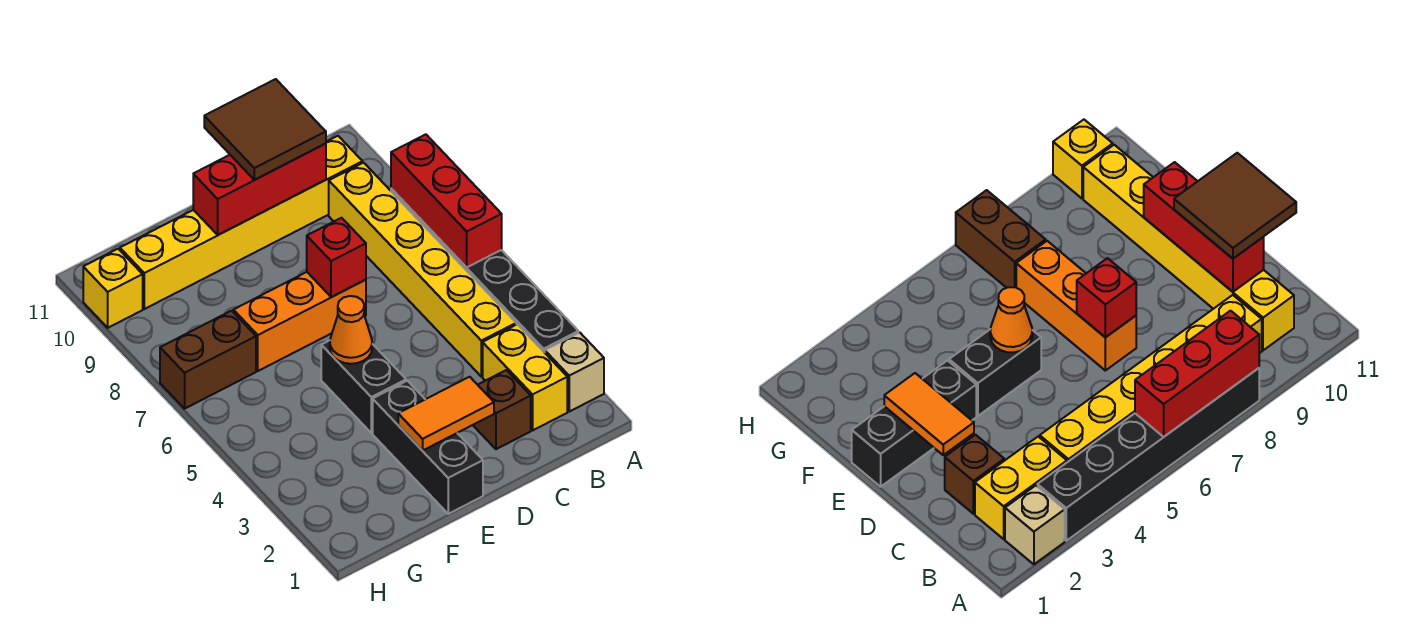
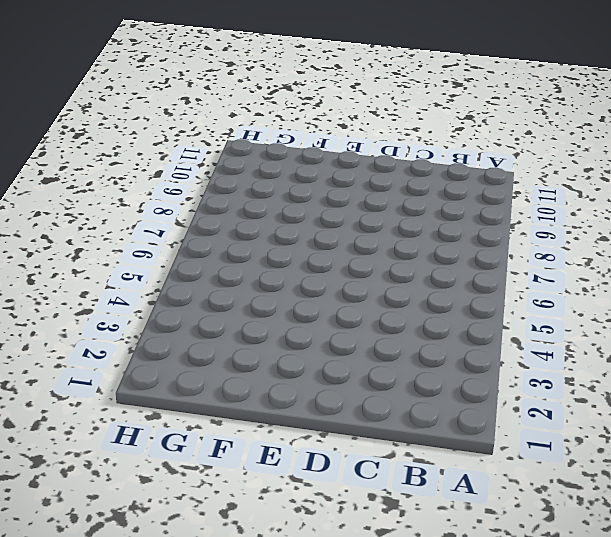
none -> tan brick A2 level 1
none -> black brick A3:A8 level 1
none -> yellow brick B2:B3 level 1

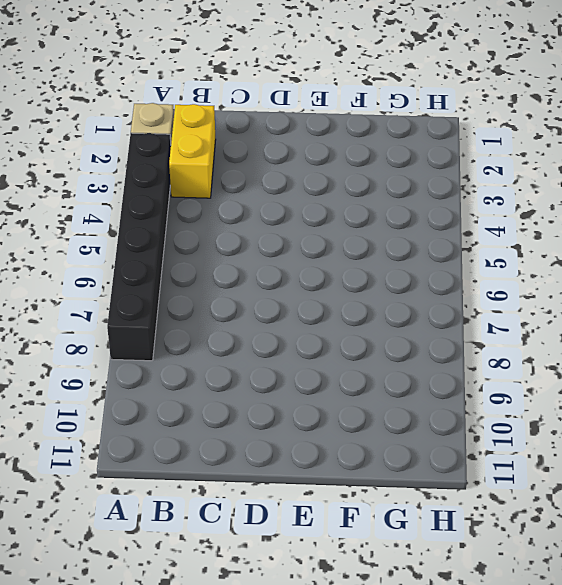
none -> yellow brick B4:B9 level 1
none -> yellow brick B10:G10 level 1
none -> brown brick C2 level 1

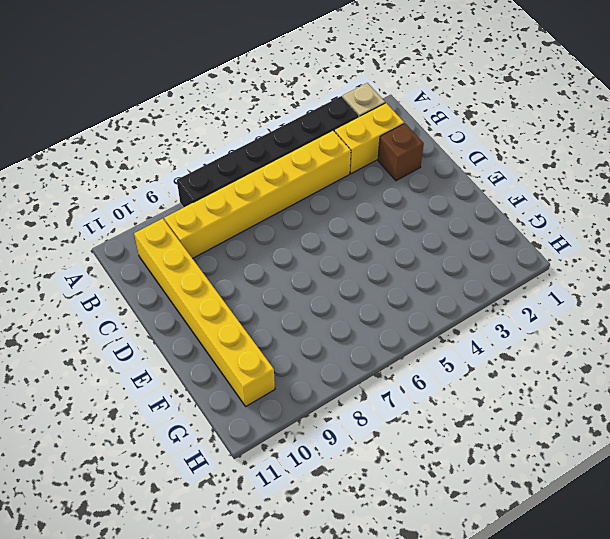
none -> orange brick D7:F7 level 1
none -> black brick E1:E3 level 1
none -> black brick E4:E5 level 1

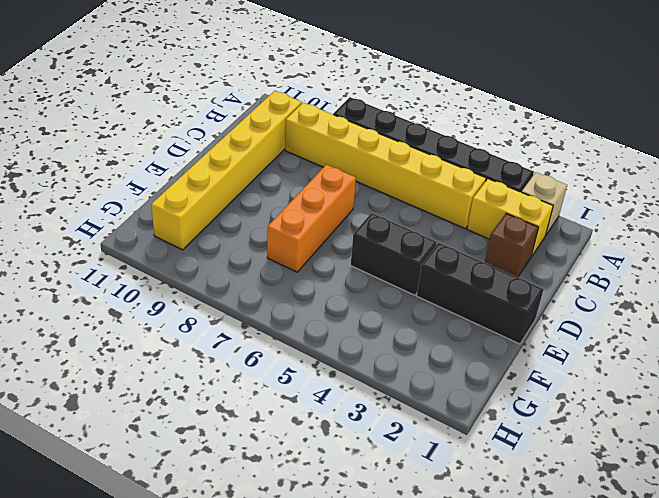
none -> brown brick G7:H7 level 1
none -> yellow brick H10 level 1
none -> red brick A6:A8 level 2

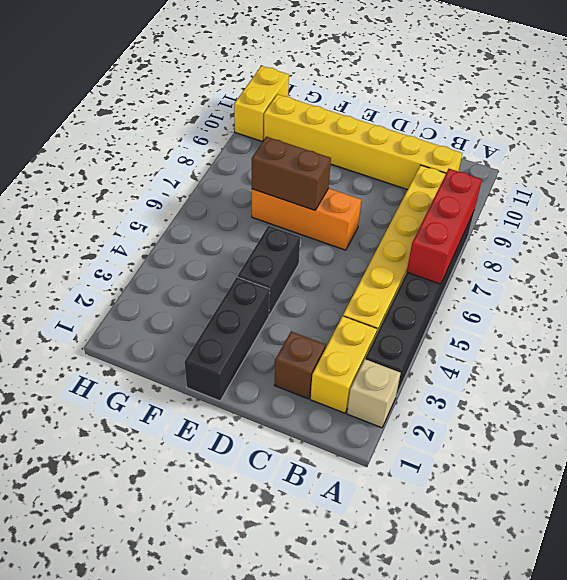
brown brick E7:F7 level 2 -> brown brick G7:H7 level 1
yellow brick H10:H11 level 1 -> yellow brick H10 level 1
none -> red brick C10:E10 level 2
none -> orange tile D2:E2 level 2
none -> red brick D7 level 2

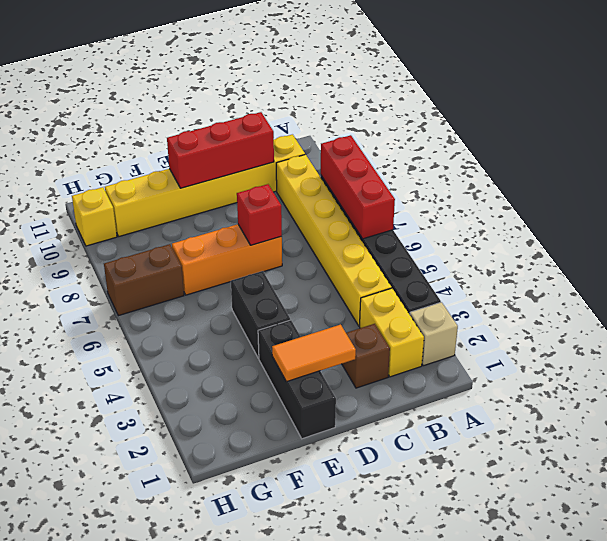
none -> orange cone E5 level 2
none -> brown tile C10:D11 level 3

